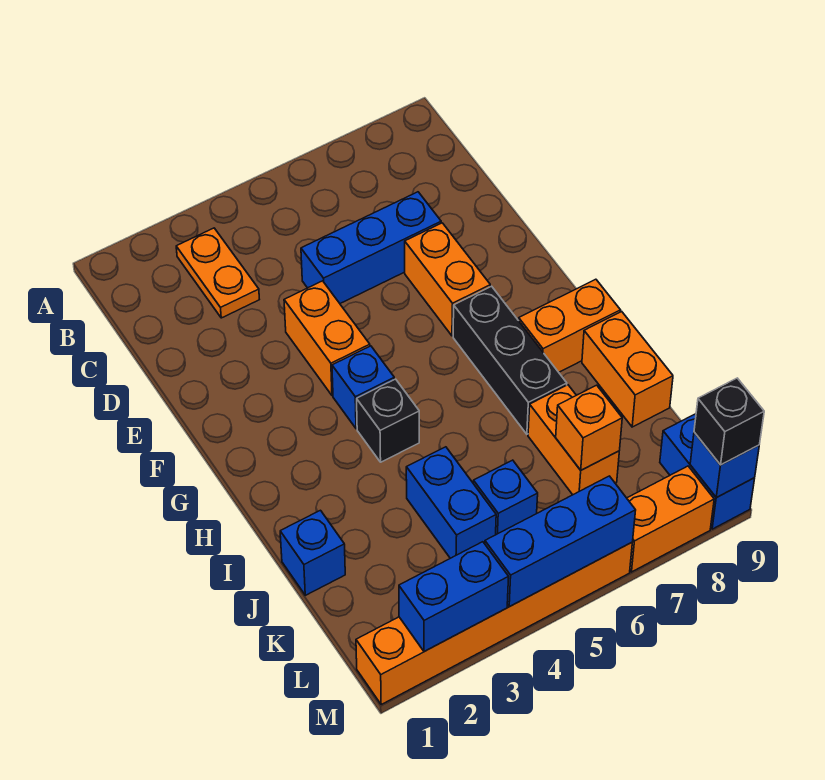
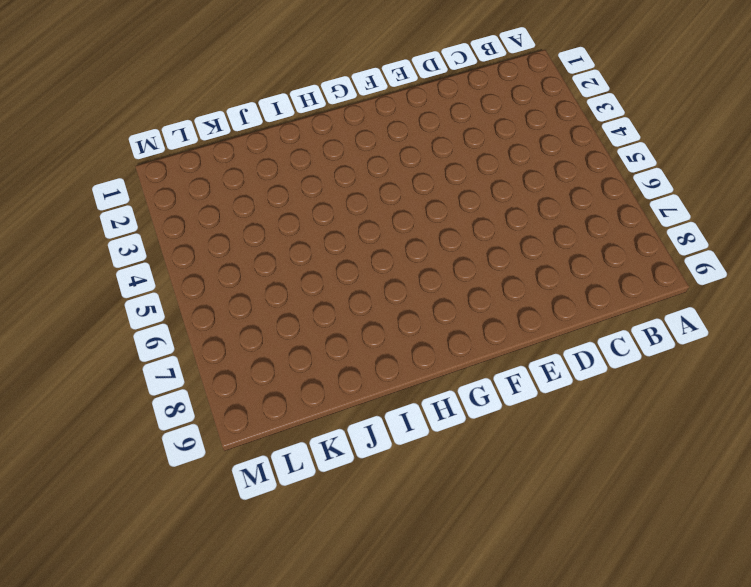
none -> orange plate B3:C3 level 1
none -> blue brick D5:D7 level 1
none -> orange brick E4:F4 level 1

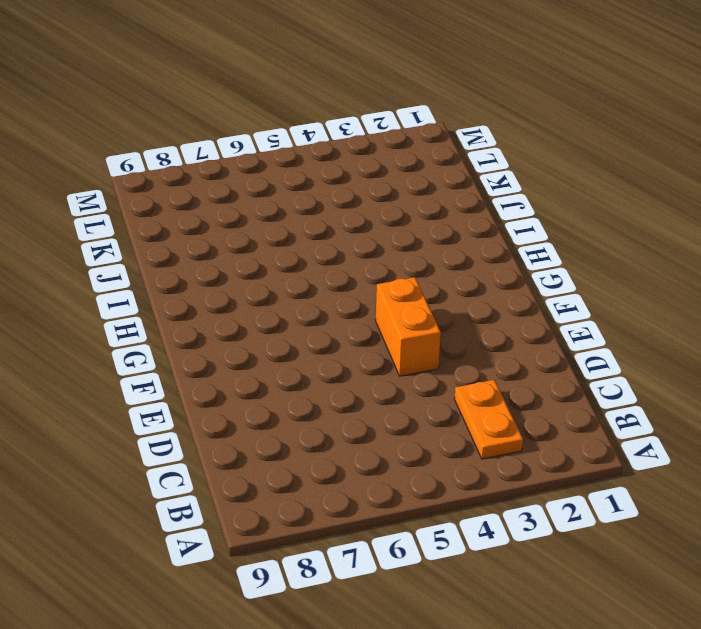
none -> blue brick D5:D7 level 1
none -> orange brick E7:F7 level 1
none -> blue brick G4 level 1

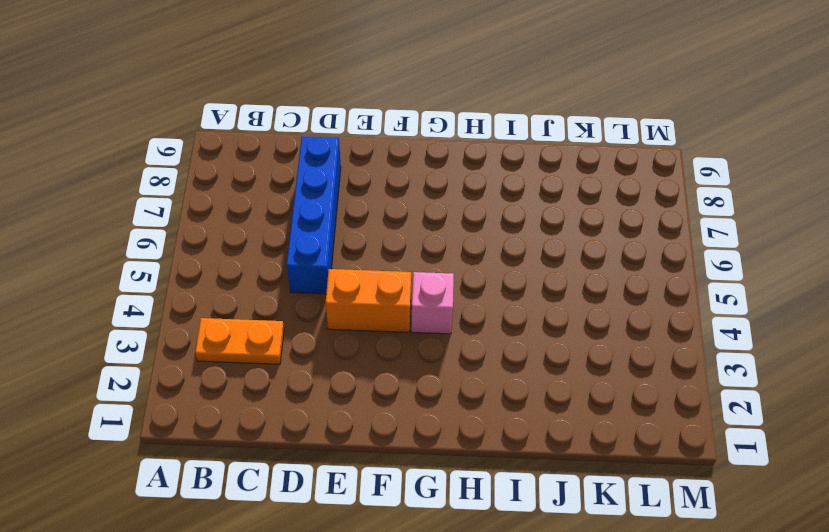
blue brick D5:D8 level 1 -> blue brick D5:D7 level 1
pink brick G4 level 1 -> blue brick G4 level 1
none -> orange brick E7:F7 level 1
none -> black brick G7:I7 level 1
none -> black brick H4 level 1

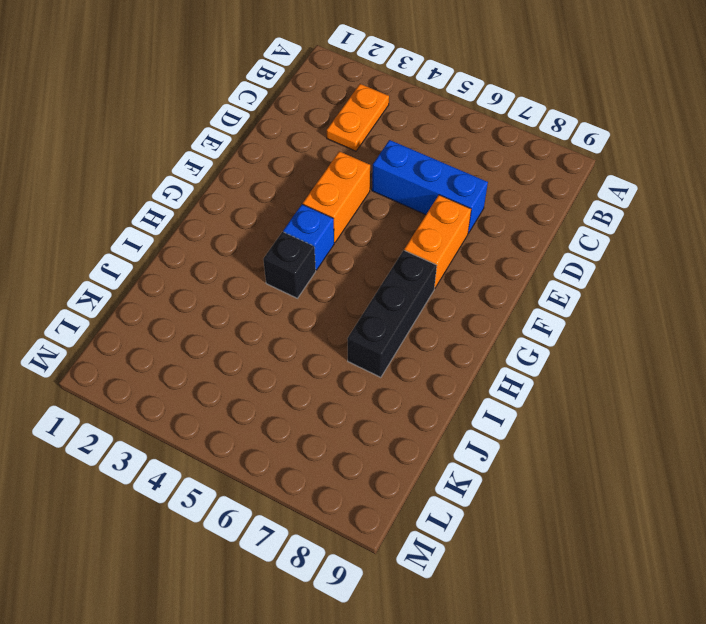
none -> orange brick H8:H9 level 1
none -> orange brick I9:J9 level 1
none -> blue brick J1 level 1

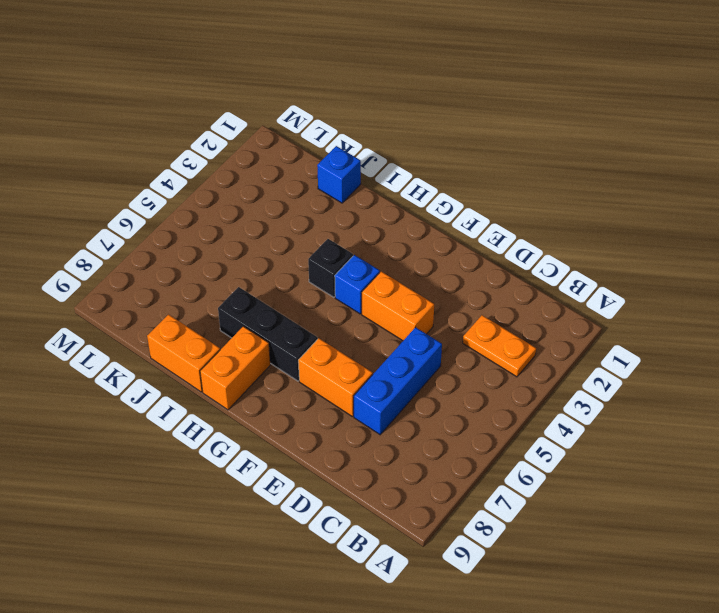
none -> blue brick J4:K4 level 1
none -> orange brick J7:K7 level 1
none -> blue brick K5 level 1

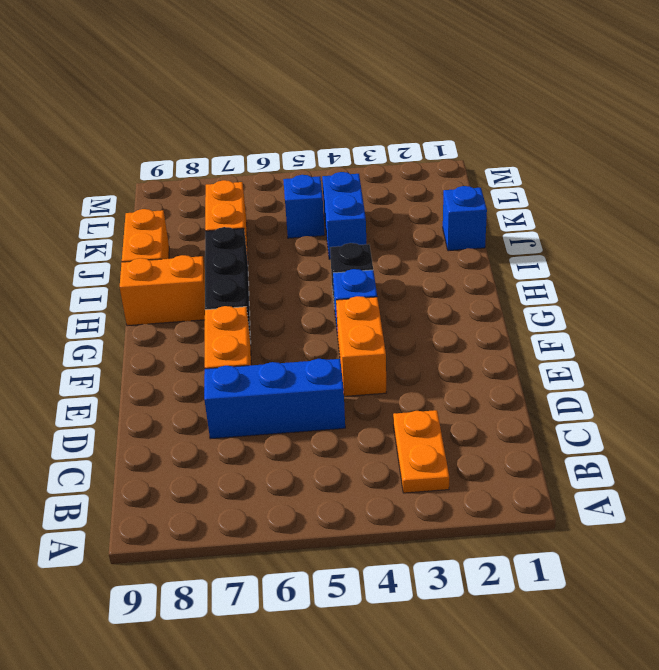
none -> blue brick L9:M9 level 1
none -> orange brick M1:M6 level 1
none -> orange brick M7:M8 level 1

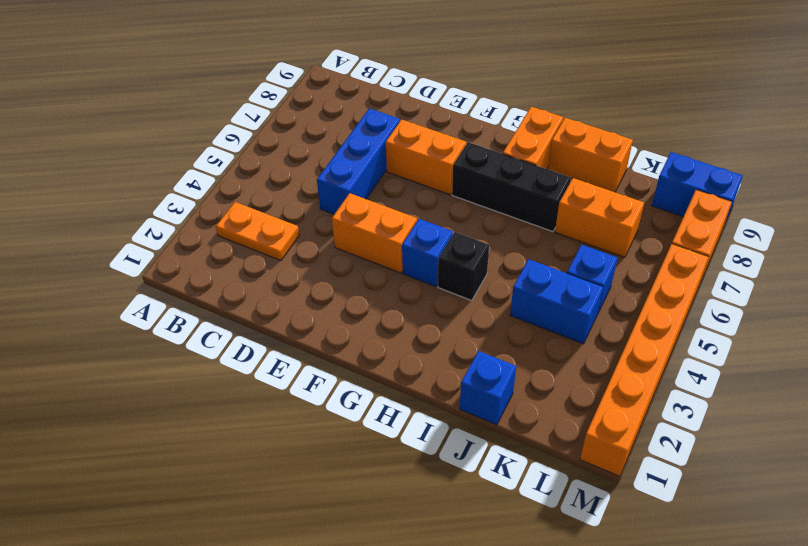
none -> orange brick K7 level 2
none -> blue brick M2:M3 level 2
none -> blue brick M4:M6 level 2

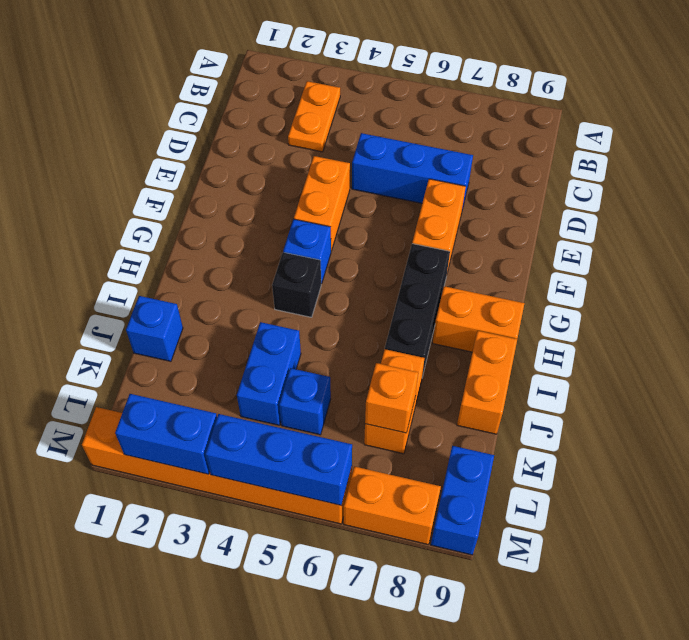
none -> blue brick M9 level 2
none -> black brick M9 level 3

